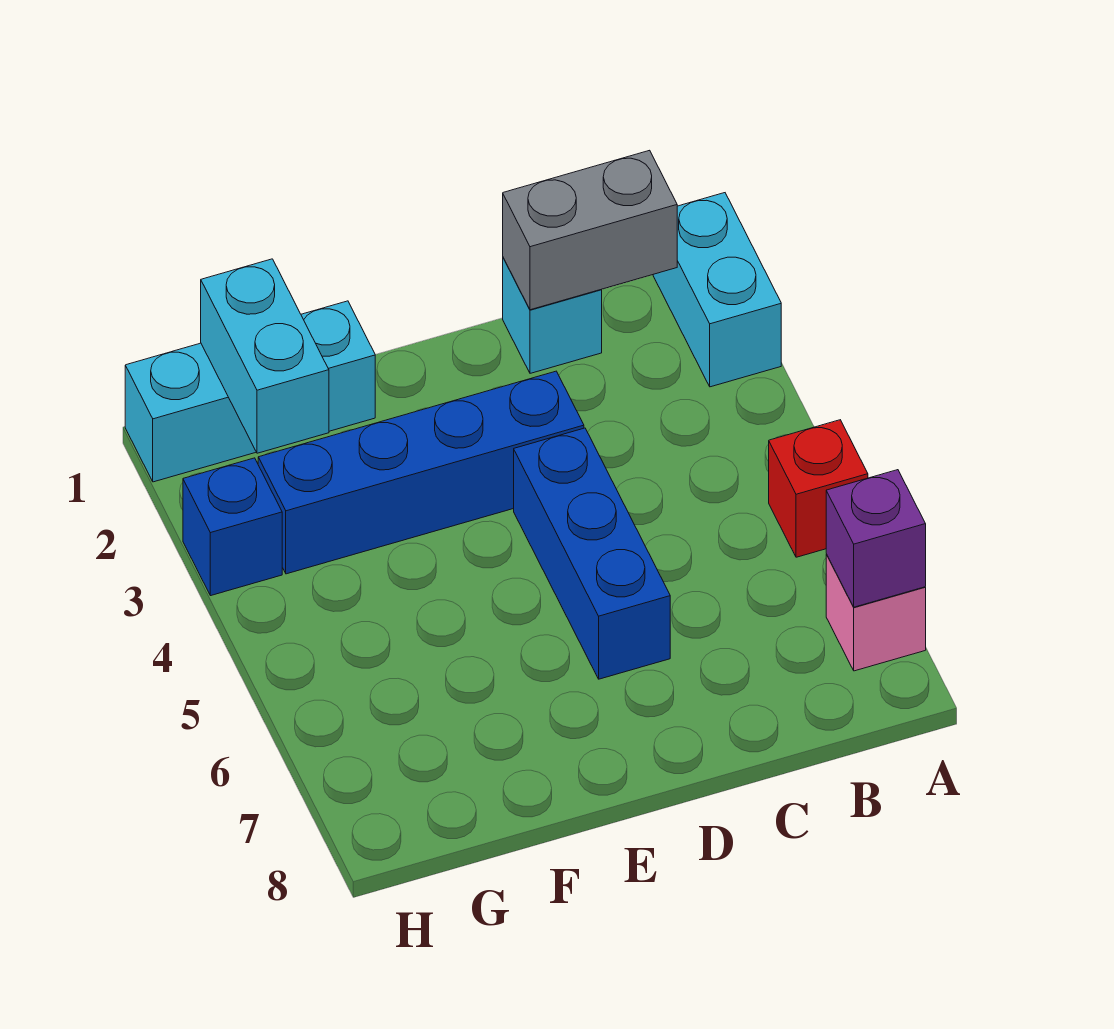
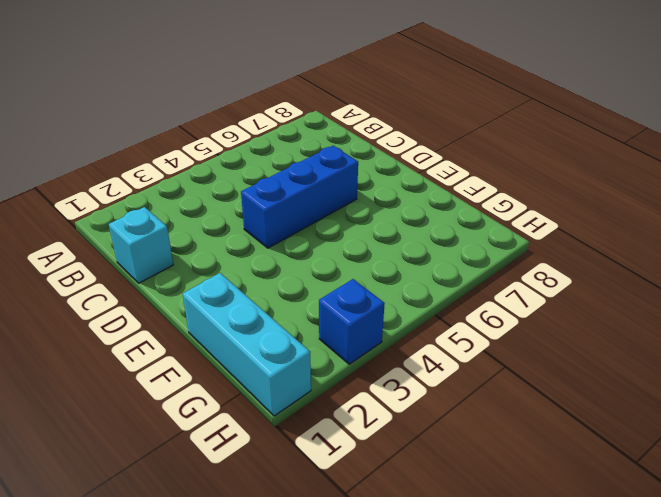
none -> cyan brick A1:A2 level 1
none -> red brick A5 level 1

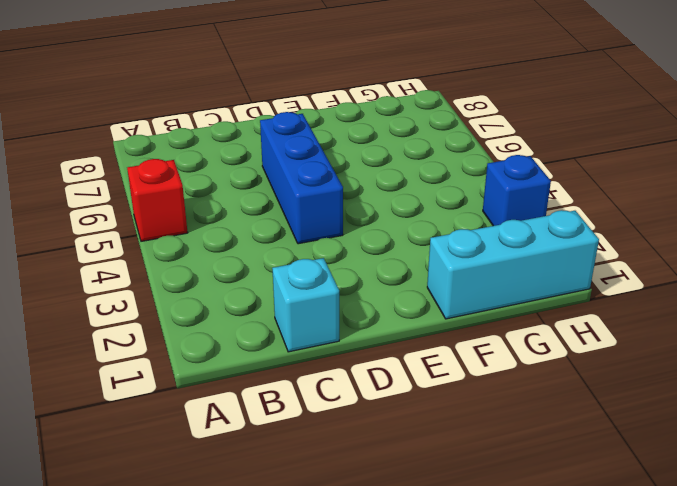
none -> cyan brick A1:A2 level 1
none -> pink brick A7 level 1

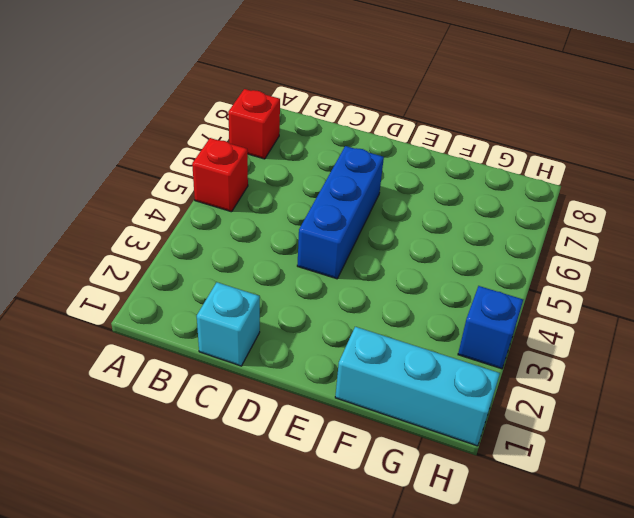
red brick A7 level 1 -> pink brick A7 level 1
none -> cyan brick A1:A2 level 1
none -> blue brick D3:G3 level 1

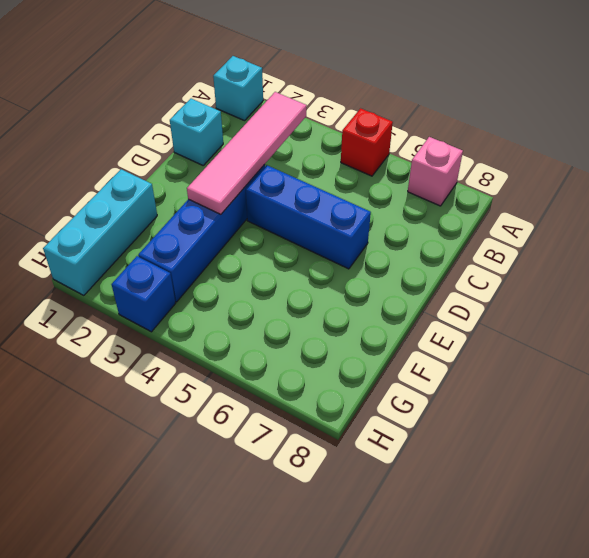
cyan brick A1 level 1 -> cyan brick A1:A2 level 1
pink tile B3:E3 level 2 -> none
none -> purple brick A7 level 2
none -> grey brick B1:C1 level 2

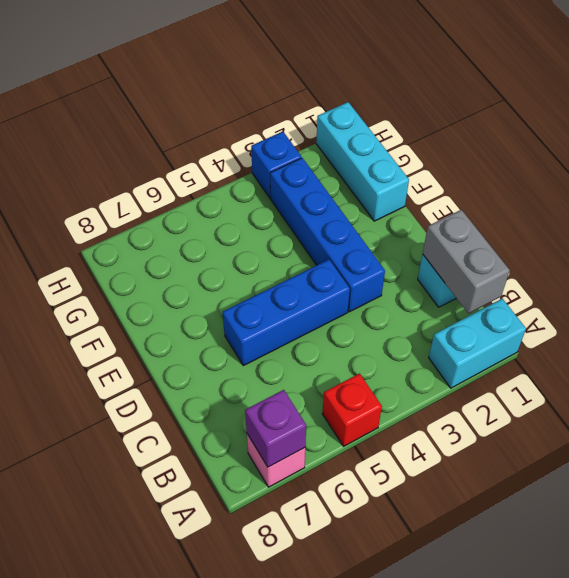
none -> cyan brick G1:G2 level 2

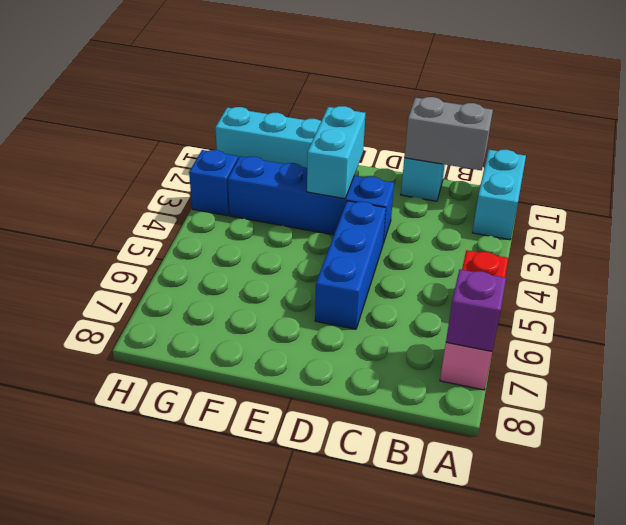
cyan brick E2:E3 level 2 -> cyan brick G1:G2 level 2

